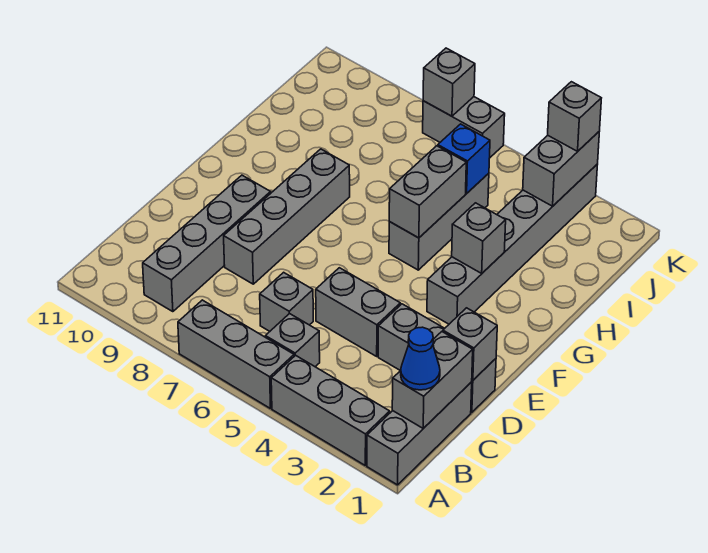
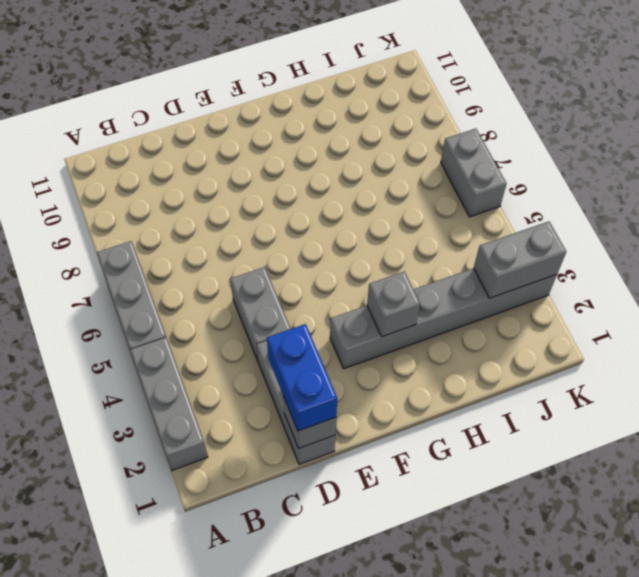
blue brick D1:D2 level 3 -> none
none -> grey brick A1:C1 level 1
none -> grey brick B5 level 1
none -> grey brick B9:E9 level 1

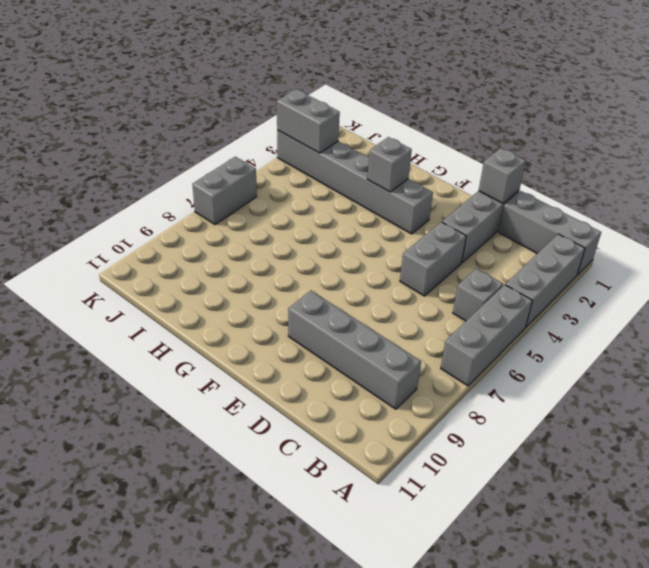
none -> grey brick C6 level 1
none -> grey brick D8:G8 level 1
none -> grey brick G5:I5 level 1

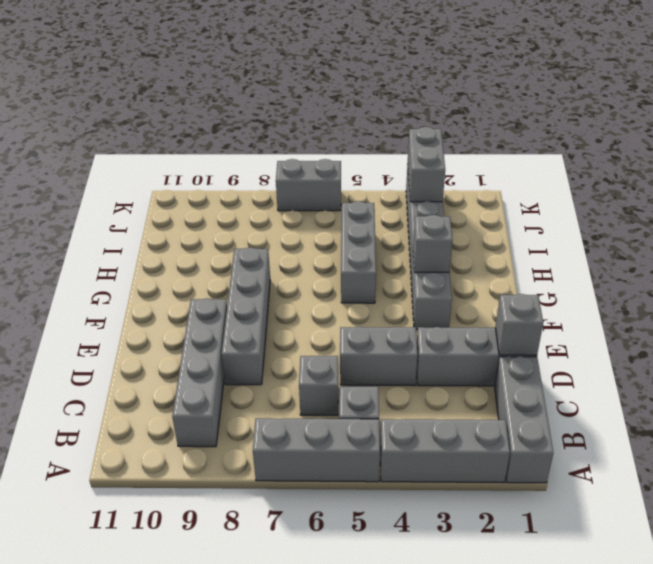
none -> grey brick B1:C1 level 2
none -> grey brick G5:H5 level 2
none -> blue brick I5 level 2

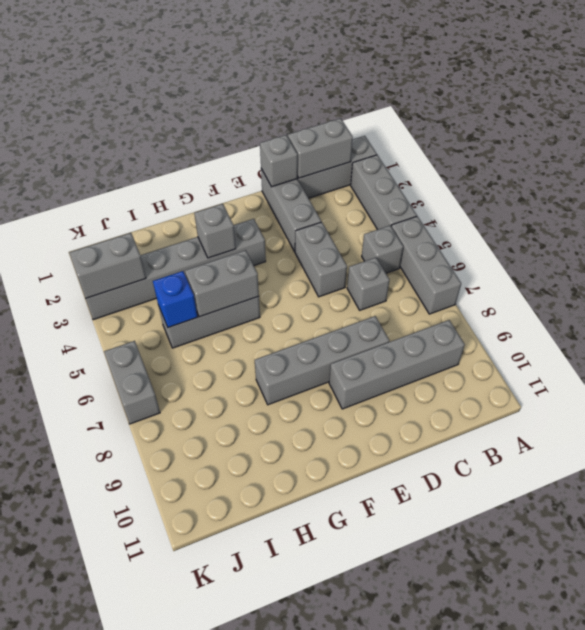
none -> grey brick K7 level 2
none -> blue cone B1 level 3
none -> grey brick K3 level 3

